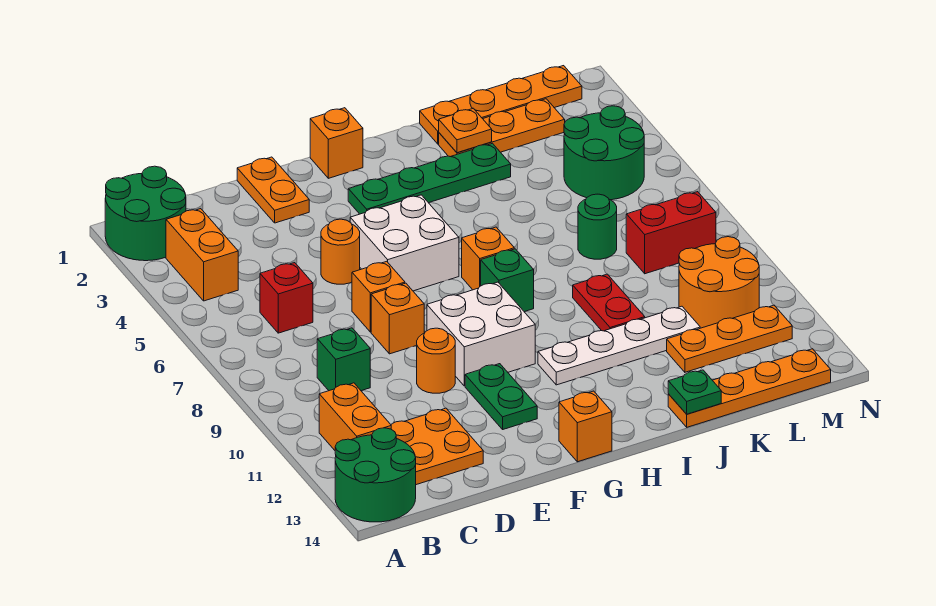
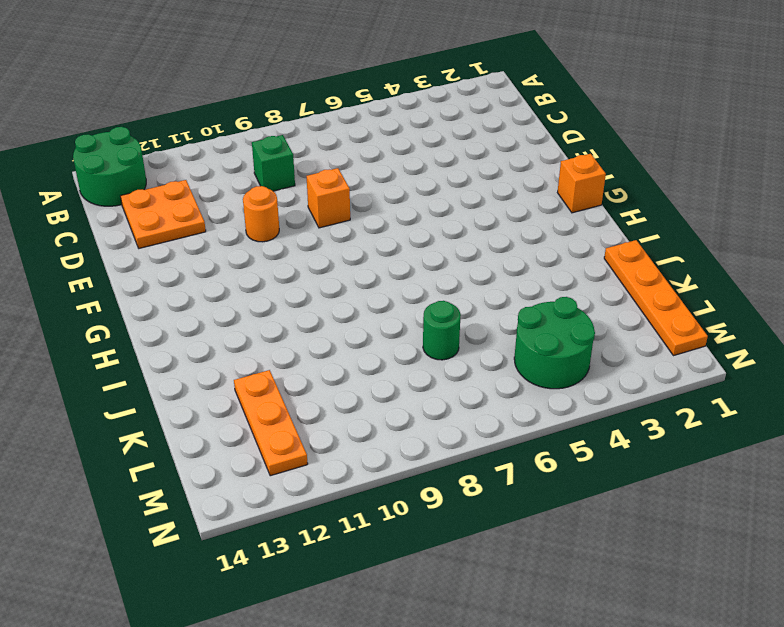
none -> green round brick A1:B2 level 1
none -> orange brick B3:B4 level 1
none -> orange brick B11:B12 level 1
none -> red brick C6 level 1

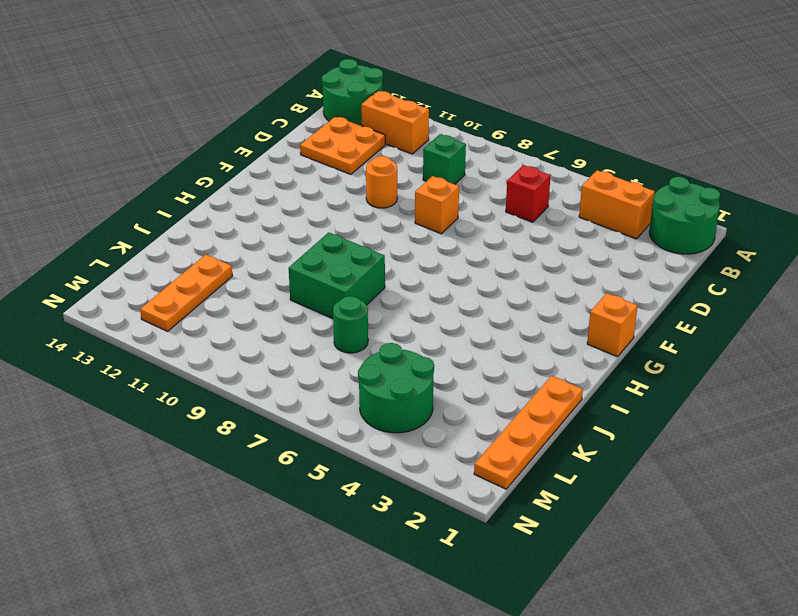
green brick I8:J9 level 1 -> red plate J9:J10 level 1
none -> orange plate E1:E2 level 1
none -> orange round brick E5 level 1
none -> orange brick E7 level 1
none -> white brick F5:G6 level 1

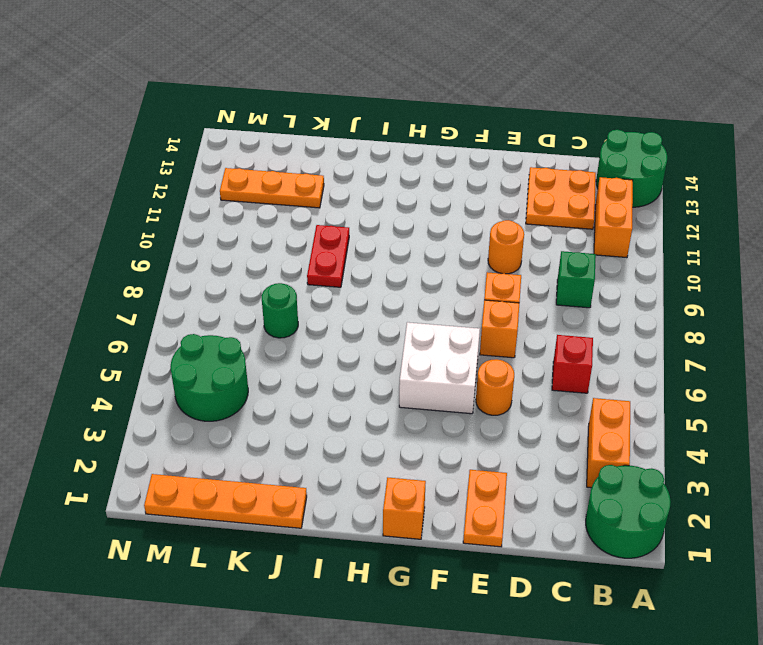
none -> white brick F9:G10 level 1
none -> green plate F11:F12 level 1
none -> green plate G3:J3 level 1
none -> orange brick G14 level 1

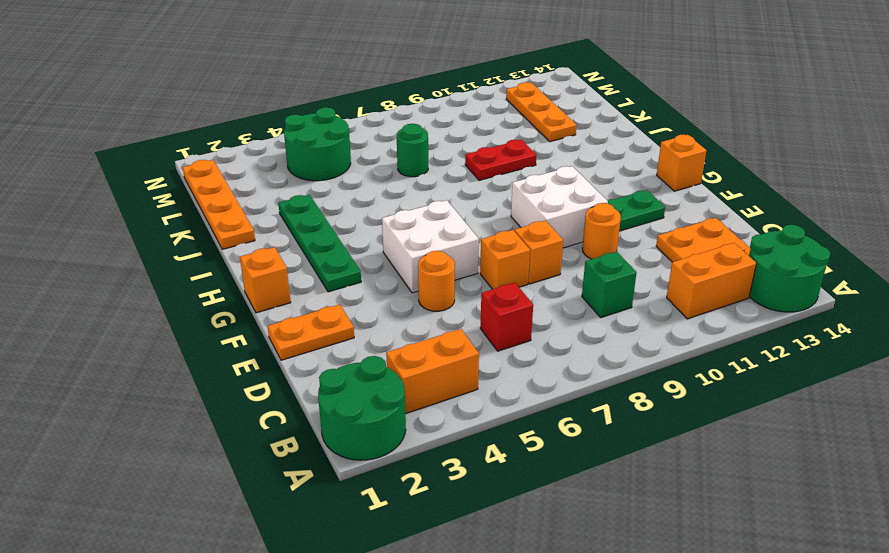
none -> orange brick H7 level 1
none -> green brick H8 level 1
none -> white plate H11:K11 level 1
none -> orange plate J2:L2 level 1

